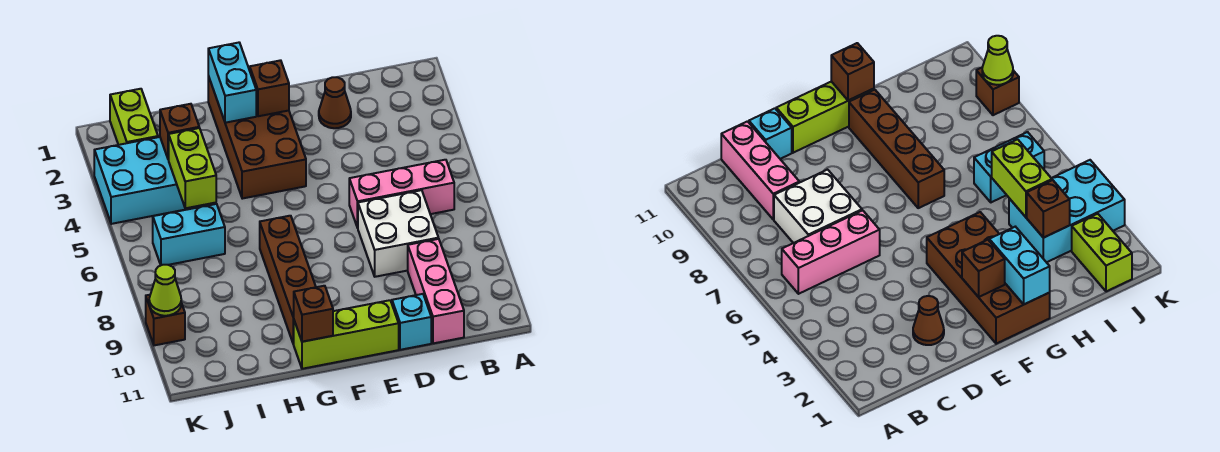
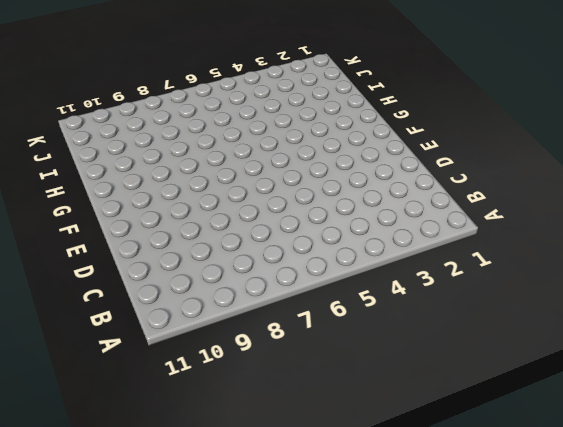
none -> pink brick B6:D6 level 1
none -> white brick C7:D8 level 1
none -> pink brick C9:C11 level 1

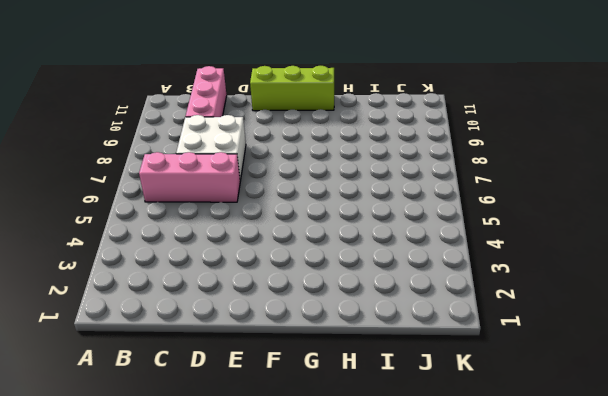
none -> brown cone D2 level 1
none -> cyan brick D11 level 1
none -> brown brick F1:G4 level 1

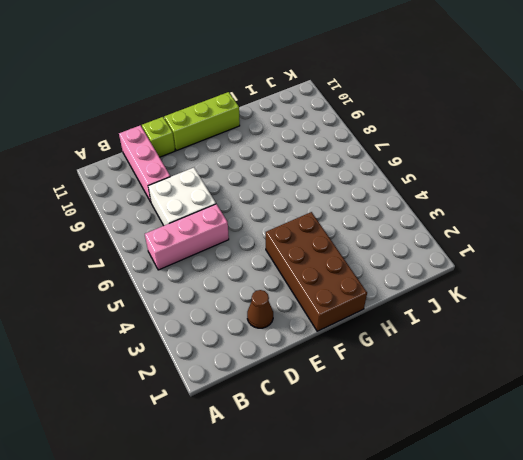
lime brick D11 level 1 -> cyan brick D11 level 1
none -> brown brick G7:G10 level 1
none -> cyan brick I3:K4 level 1
none -> cyan brick I6:J6 level 1

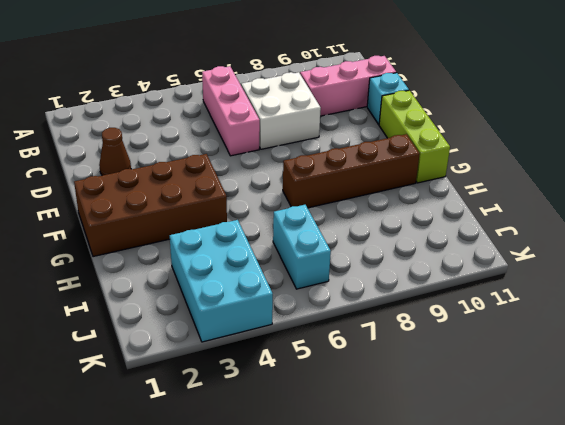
none -> lime brick J1:J2 level 1
none -> brown brick K9 level 1
none -> brown brick F2 level 2

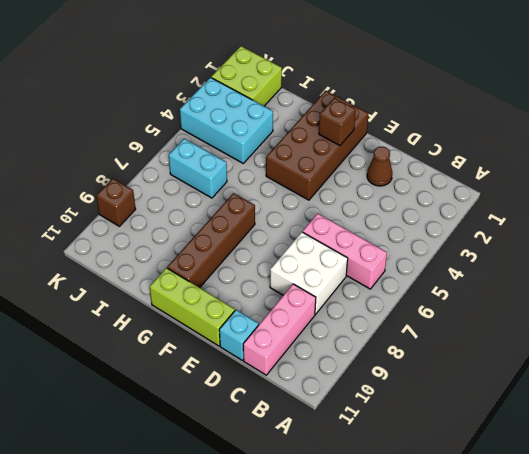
lime brick J1:K2 level 1 -> lime brick J1:J2 level 1
none -> cyan brick G1:G2 level 2
none -> brown brick G11 level 2
none -> brown brick I3 level 2

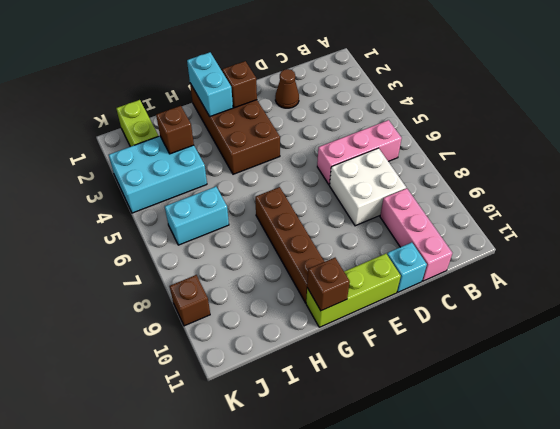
none -> lime brick I4:I5 level 2
none -> lime cone K9 level 2

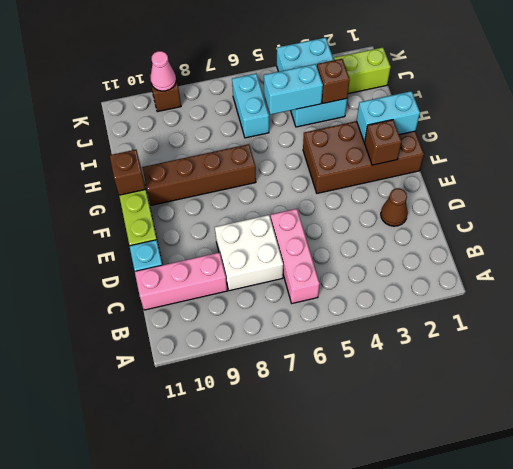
cyan brick I4:I5 level 2 -> lime brick I4:I5 level 2
pink cone K9 level 2 -> lime cone K9 level 2

